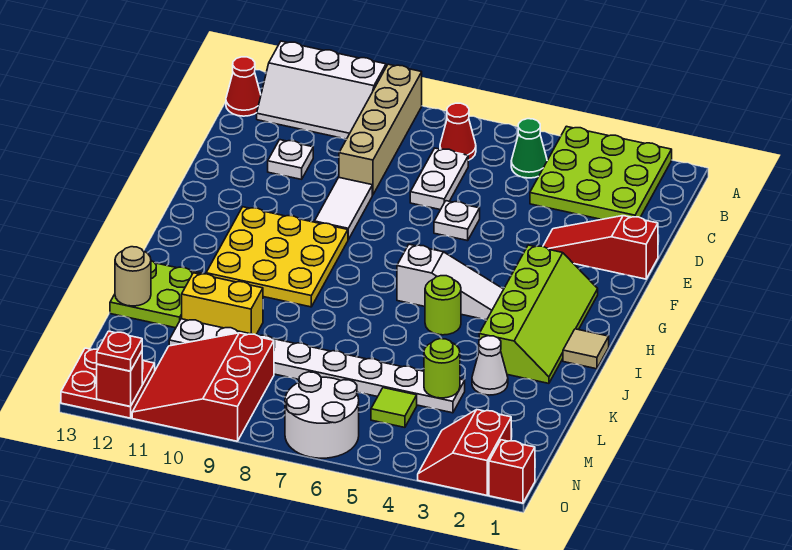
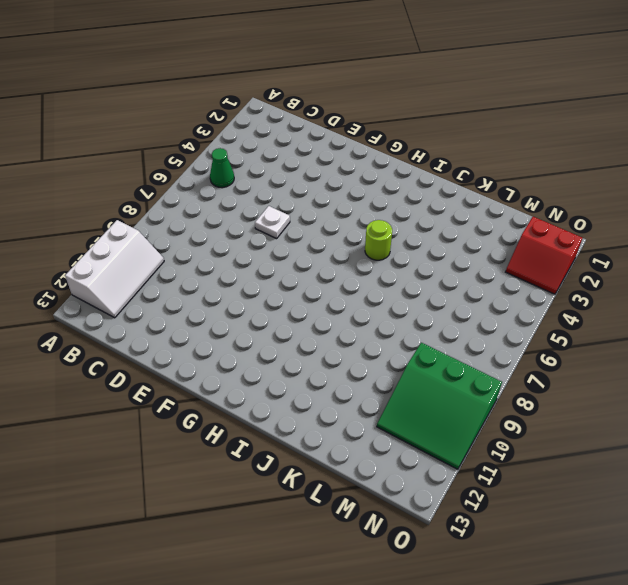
green slope M9:O11 level 1 top 9 -> red slope M9:O11 level 1 top 9
none -> lime plate A2:C4 level 1
none -> tan brick A9:D9 level 1
none -> red cone B7 level 1
none -> red cone B13 level 1

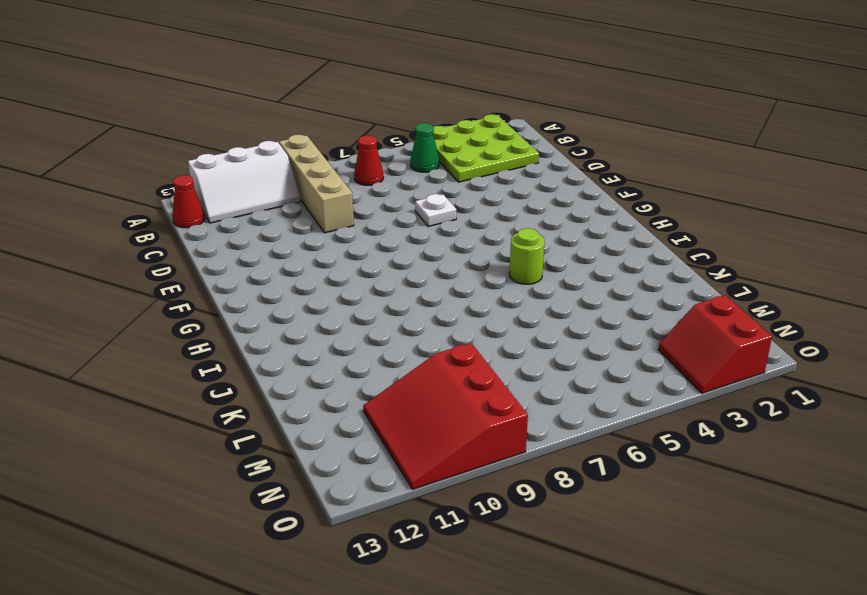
none -> white plate C7:D7 level 1
none -> white plate D11 level 1
none -> red slope E1:E3 level 1 top 1
none -> white tile E9:F9 level 1

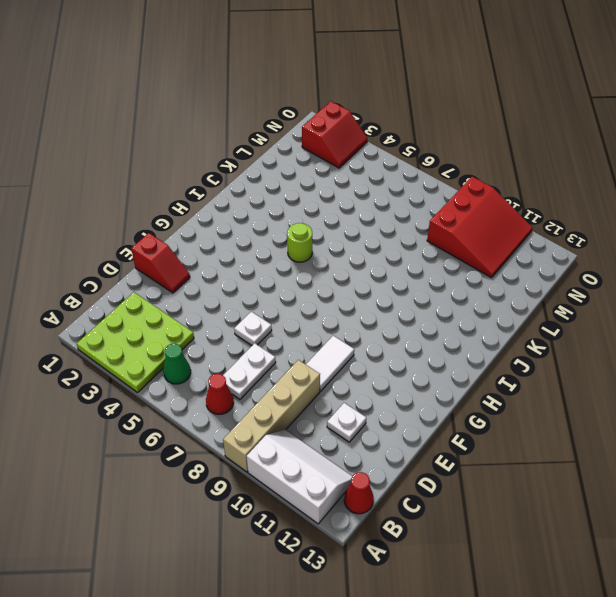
red slope E1:E2 level 1 top 1 -> red slope E1:E3 level 1 top 1
none -> lime slope G2:J3 level 1 top 3
none -> yellow plate G9:I11 level 1
none -> white slope H4:H6 level 1 top 6
none -> tan tile I1 level 1

